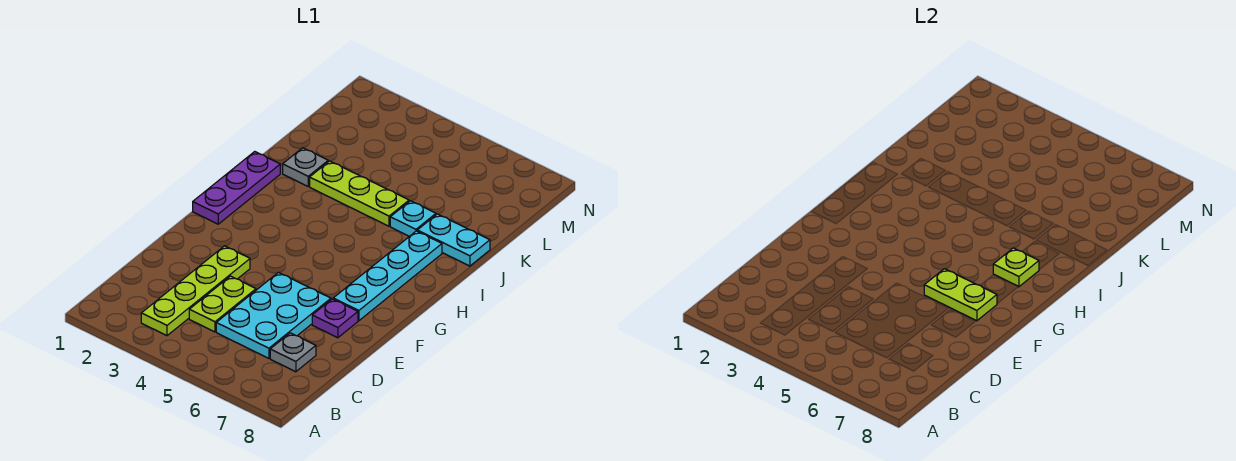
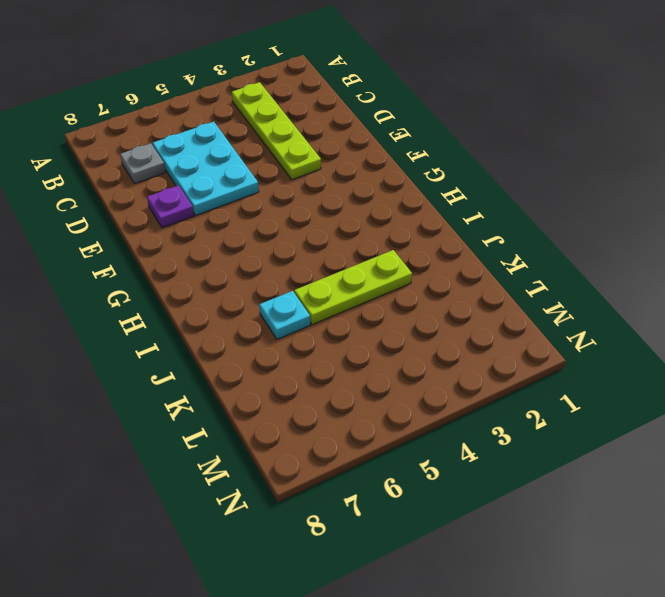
none -> lime plate C4:D4 level 1
none -> cyan plate F7:I7 level 1
none -> purple plate G1:I1 level 1

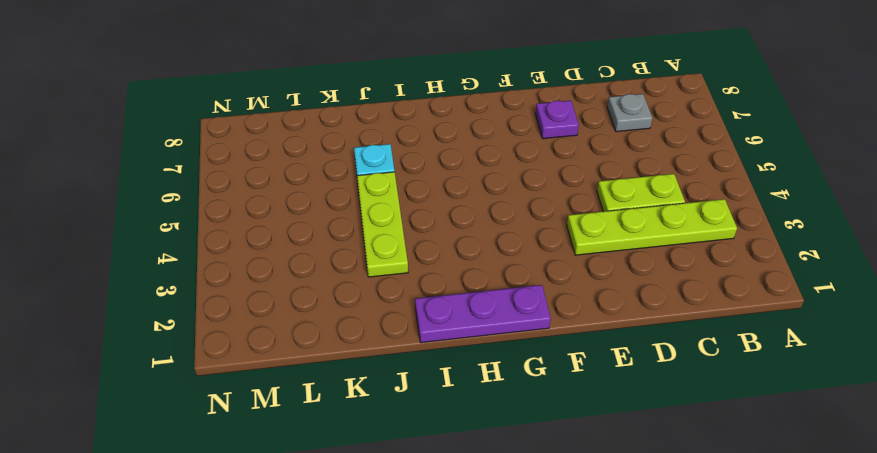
none -> cyan plate C5:E6 level 1
none -> cyan plate F7:I7 level 1
none -> grey plate J2 level 1

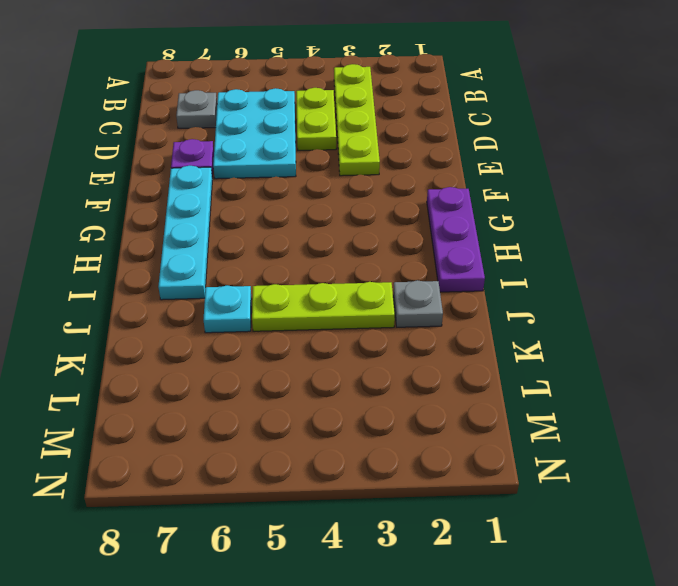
none -> cyan plate J7:J8 level 1
none -> lime plate F6:F7 level 2
none -> lime plate H7 level 2

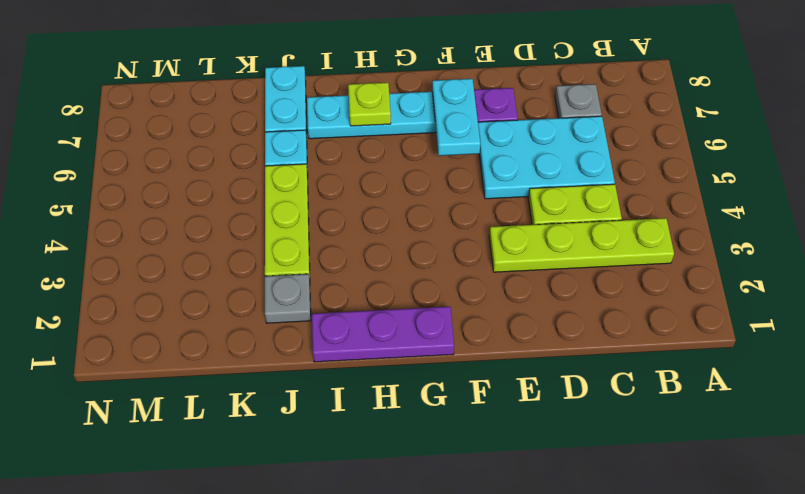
cyan plate F6:F7 level 2 -> lime plate F6:F7 level 2

